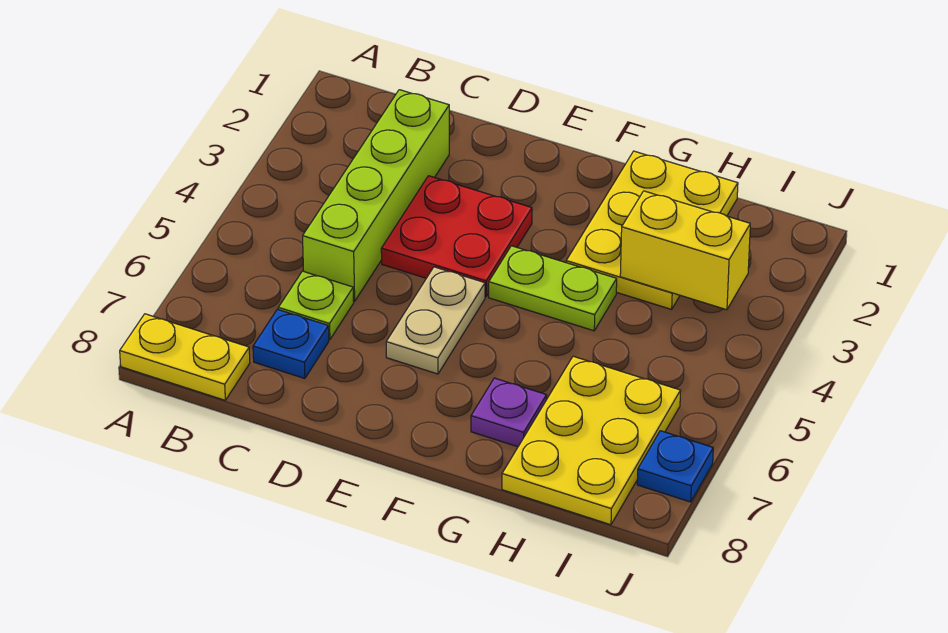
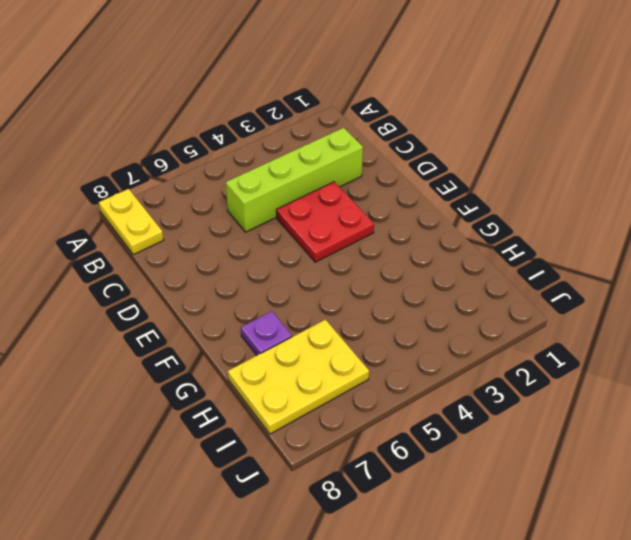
none -> lime plate C6 level 1
none -> blue plate C7 level 1
none -> tan plate E5:E6 level 1

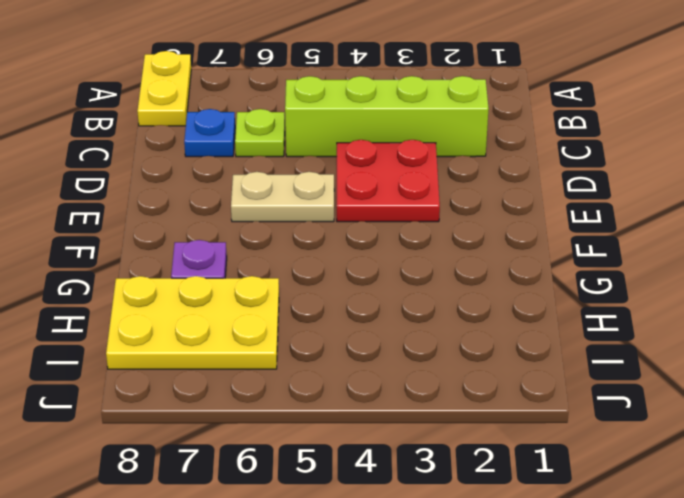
none -> lime plate F4:G4 level 1
none -> yellow plate G1:H3 level 1
none -> blue plate J7 level 1

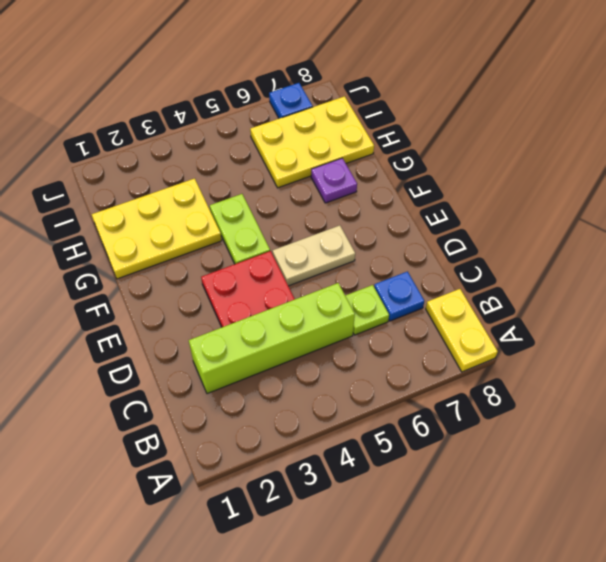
none -> yellow brick H3:I3 level 2

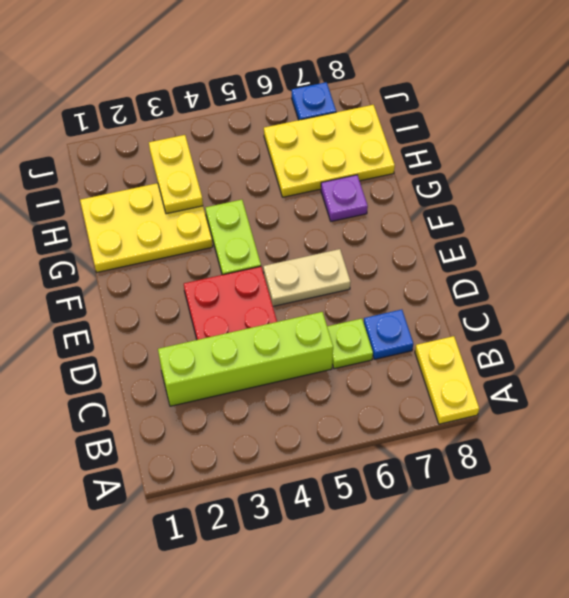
yellow plate H3:I3 level 2 -> yellow brick H3:I3 level 2

